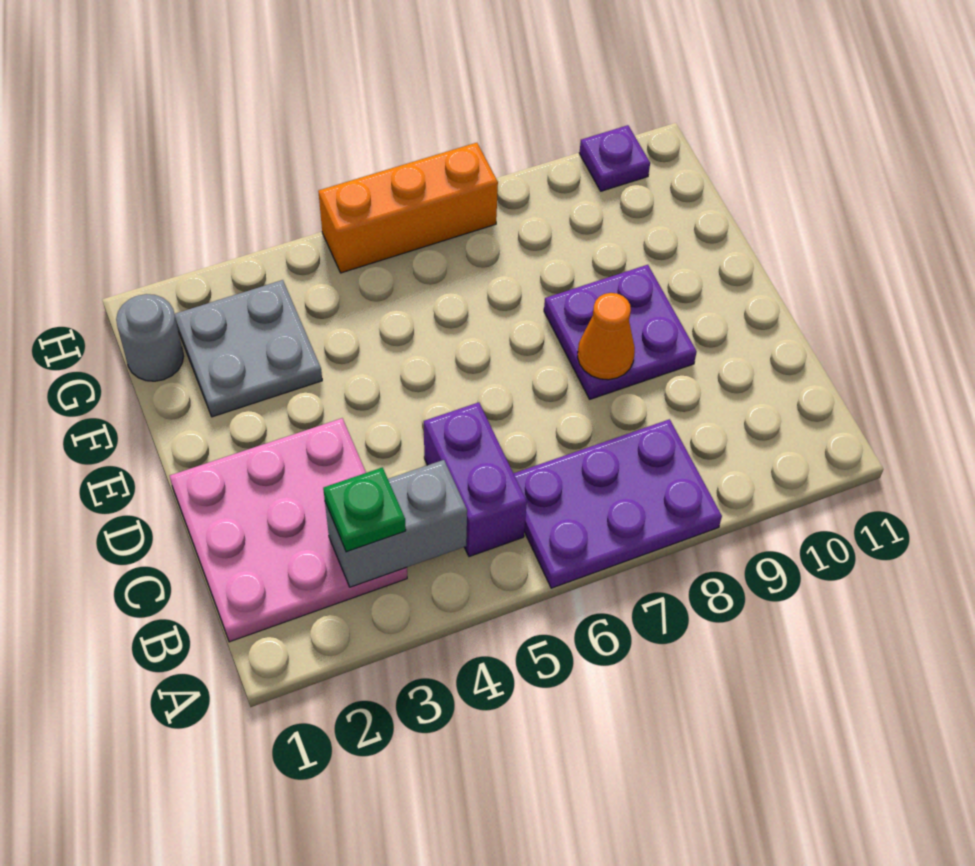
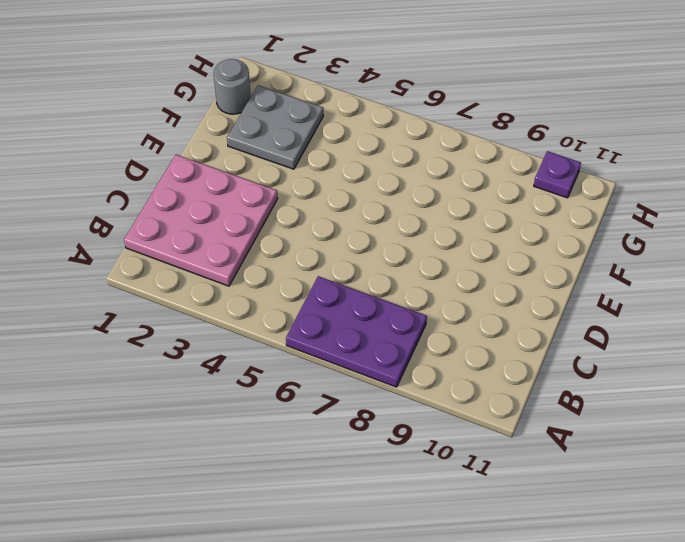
none -> purple brick B5:C5 level 1
none -> purple plate D8:E9 level 1

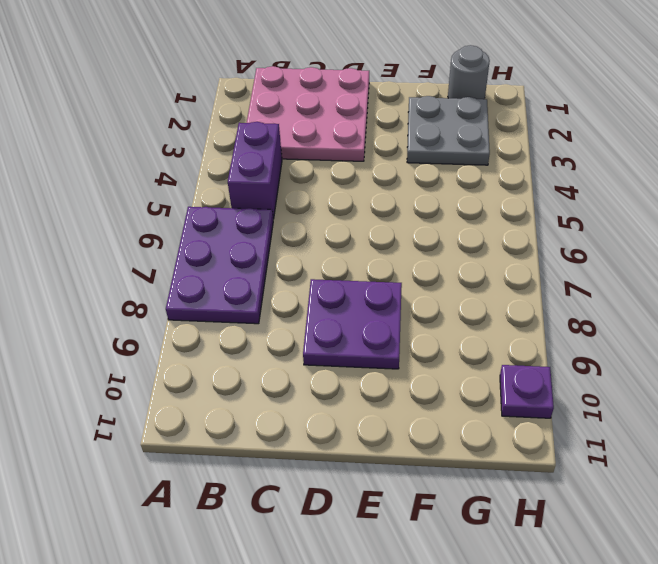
purple brick B4:B5 level 1 -> purple brick B5:C5 level 1
none -> orange brick H5:H7 level 1
none -> grey brick B3:B4 level 2

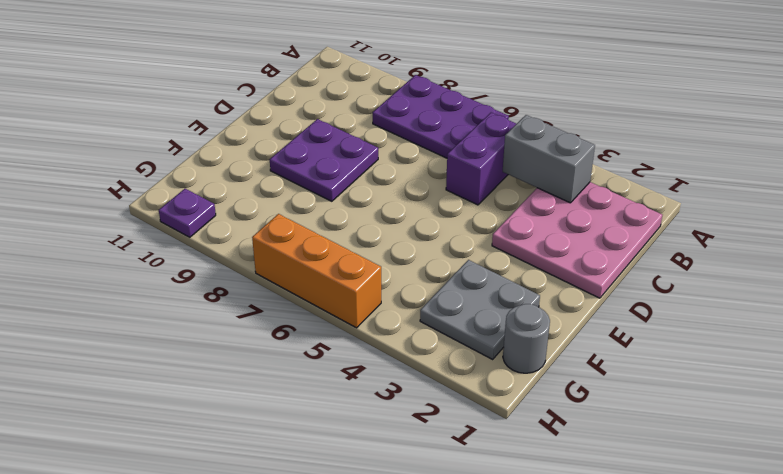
none -> orange cone D8 level 2
none -> green plate B3 level 3

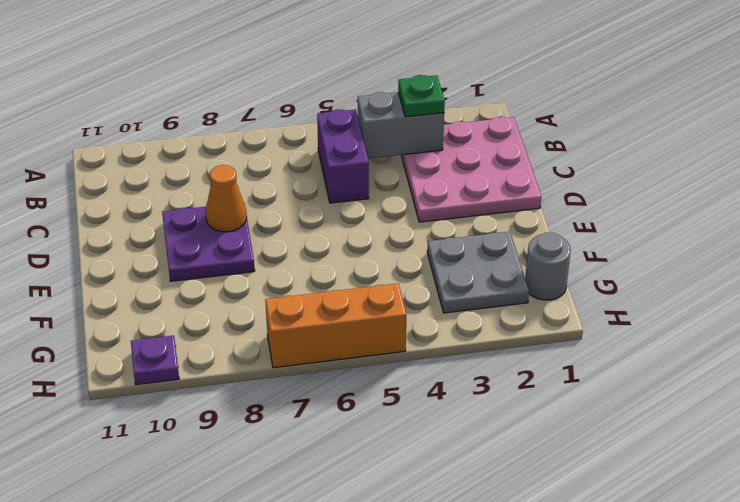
none -> purple plate A6:B8 level 1

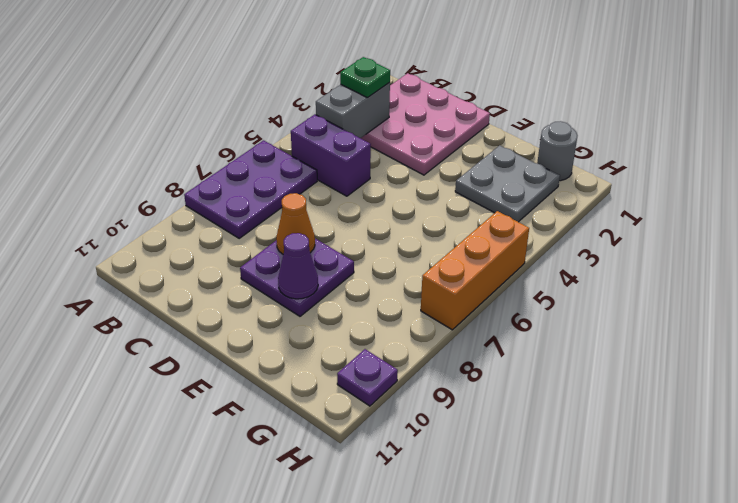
purple cone E9 level 2 -> none

